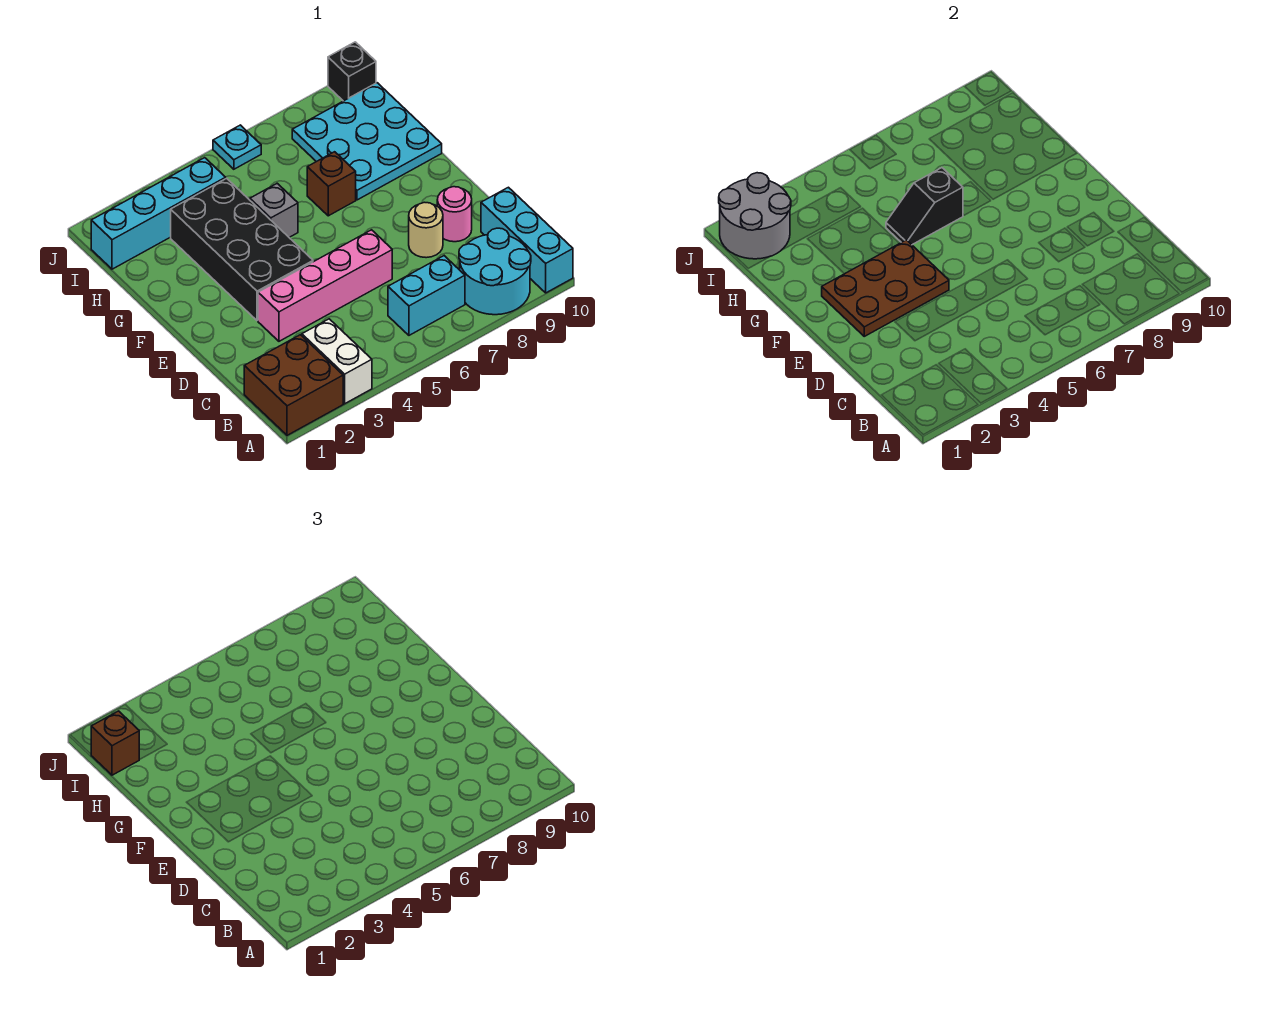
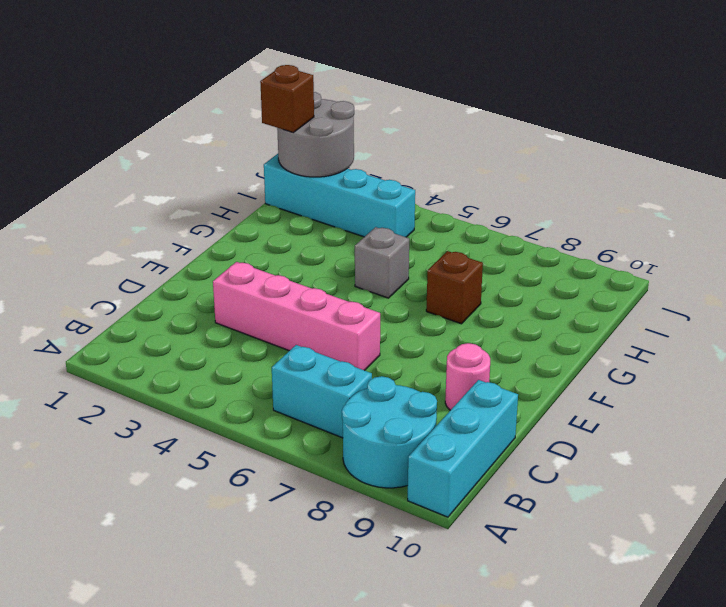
none -> brown brick A1:B2 level 1
none -> white brick A3:B3 level 1
none -> tan round brick D8 level 1

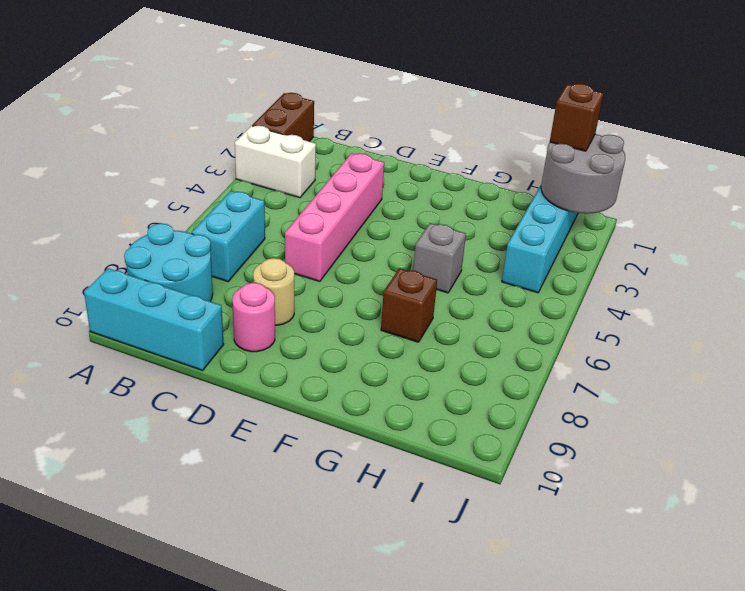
brown brick A1:A2 level 1 -> brown brick A1:B2 level 1
none -> black brick E3:H4 level 1
none -> cyan plate G8:I10 level 1
none -> cyan plate J6 level 1

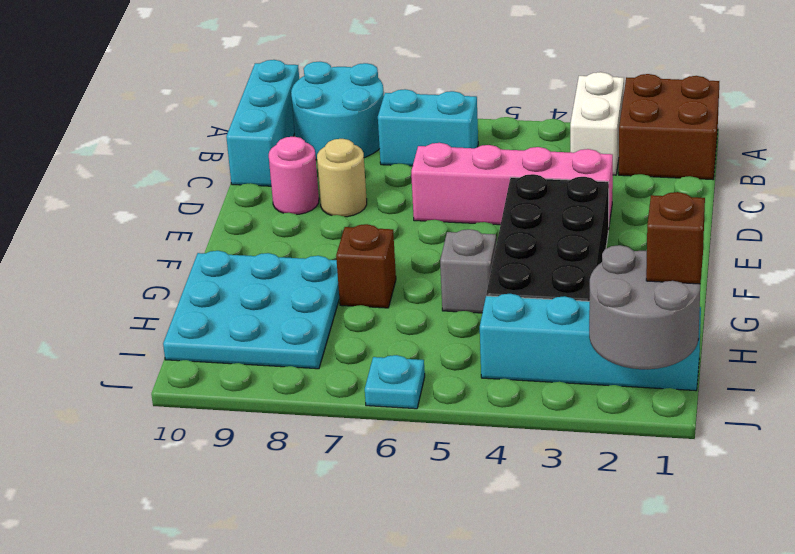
none -> black brick J10 level 1
none -> brown plate E2:F4 level 2
none -> black slope G5:G6 level 2 top 6

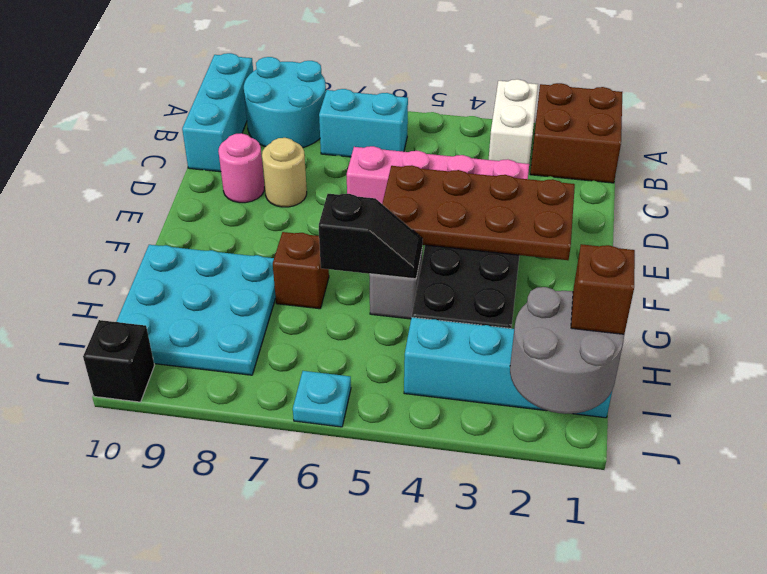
brown plate E2:F5 level 2 -> brown plate E2:F4 level 2

